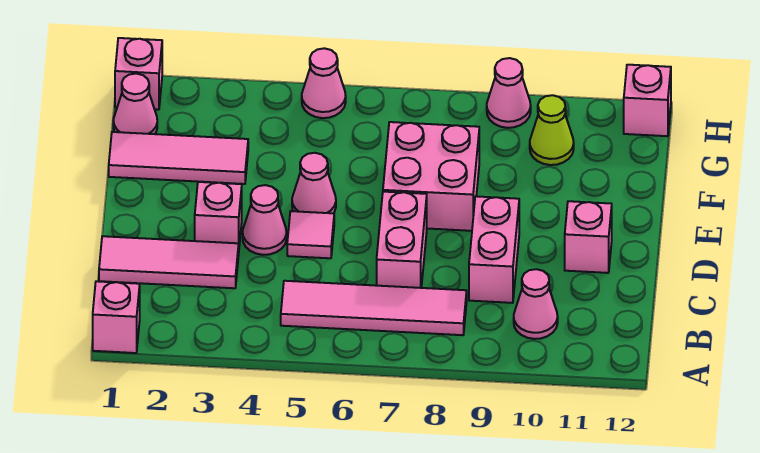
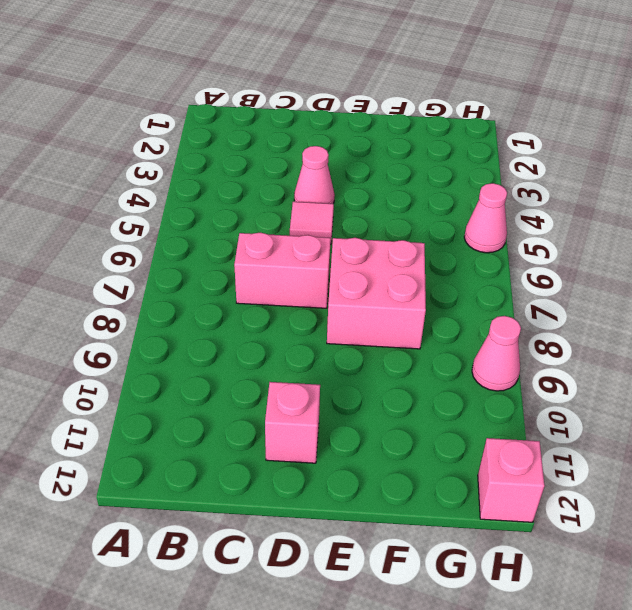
none -> pink brick A1 level 1
none -> pink tile B5:B8 level 1
none -> pink cone B10 level 1

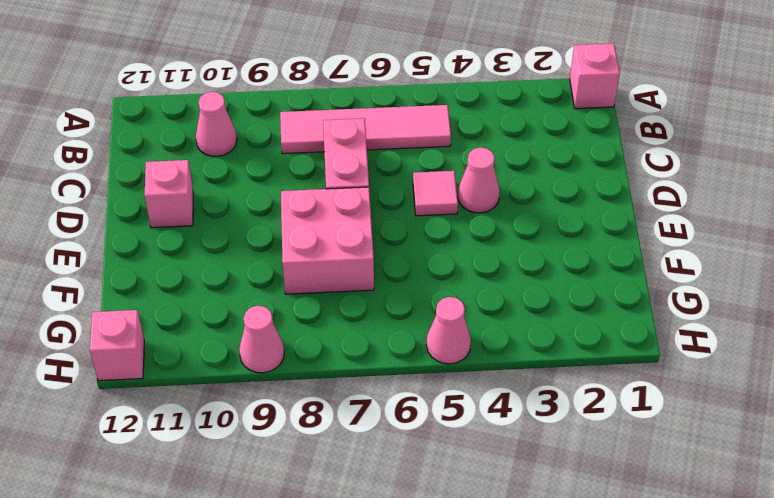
none -> pink tile C1:C3 level 1
none -> pink brick C9:D9 level 1
none -> pink brick D3 level 1

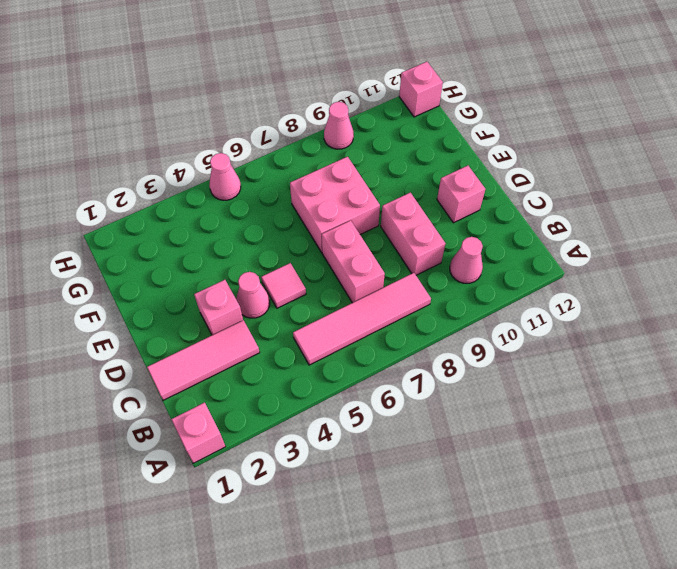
none -> pink cone E5 level 1
none -> pink tile F1:F3 level 1
none -> pink cone G1 level 1

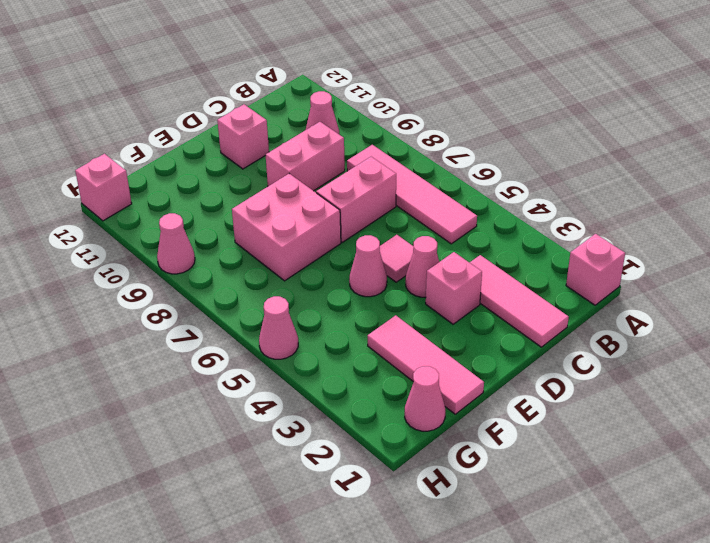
none -> lime cone G10 level 1
none -> pink brick H1 level 1

